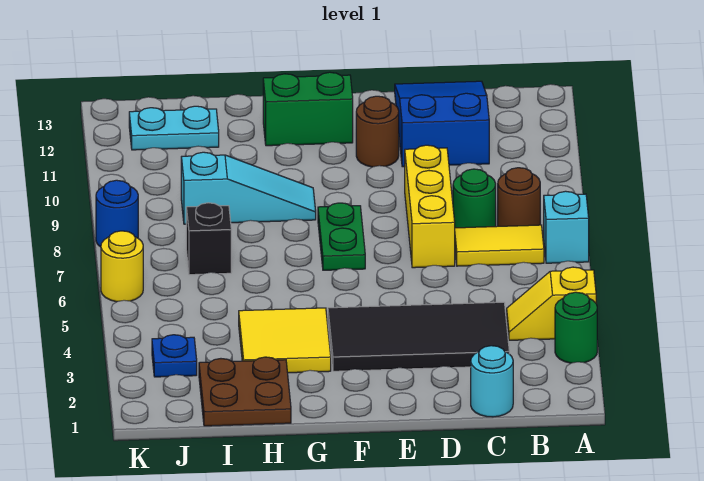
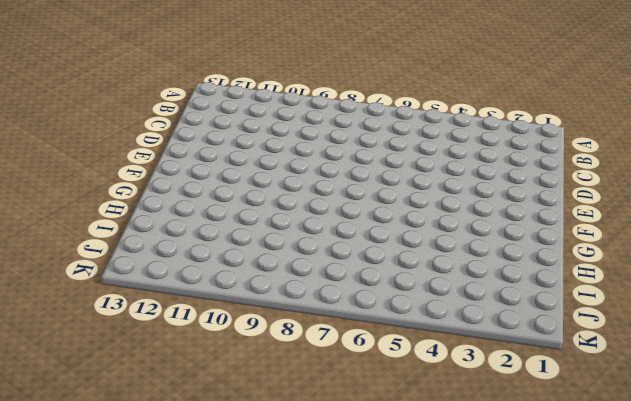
none -> green round brick A3 level 1
none -> yellow slope A4:B4 level 1 top A
none -> cyan brick A7 level 1

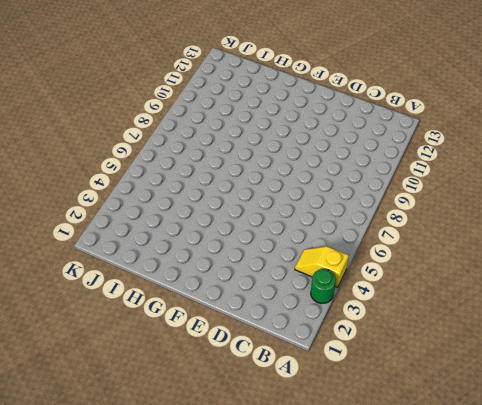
none -> cyan brick A7 level 1
none -> yellow tile B7:C7 level 1
none -> brown round brick B8 level 1

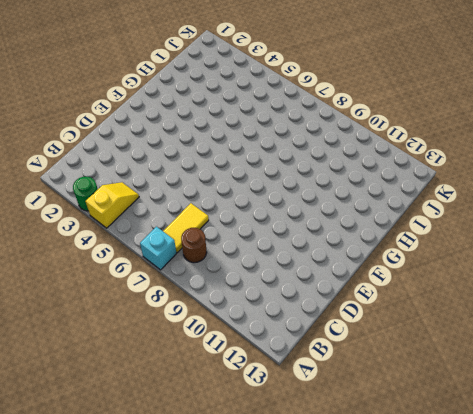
none -> cyan round brick C1 level 1
none -> black tile C3:F4 level 1
none -> green round brick C8 level 1

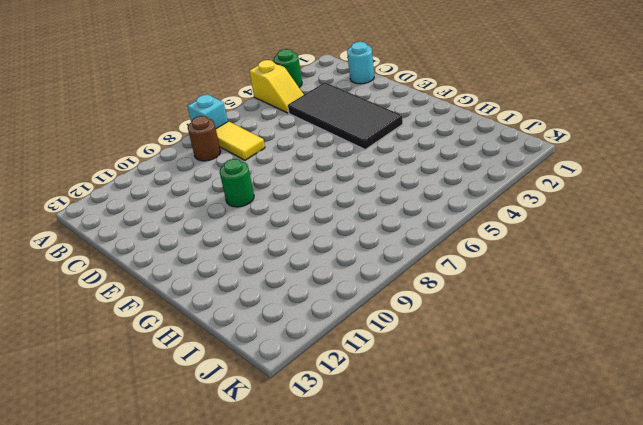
green round brick E9 level 1 -> green round brick C8 level 1
none -> blue slope C11:D13 level 1 top 11
none -> yellow brick D7:D9 level 1
none -> brown round brick E11 level 1

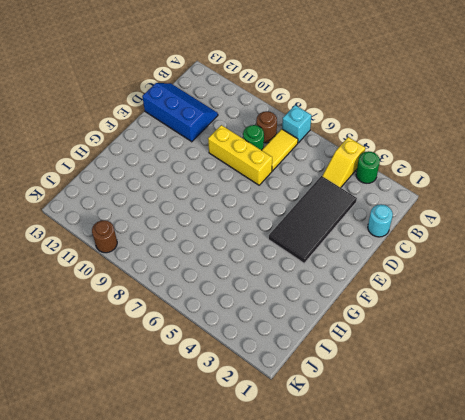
blue slope C11:D13 level 1 top D -> blue slope C11:D13 level 1 top 11
brown round brick K10 level 1 -> brown round brick E11 level 1
none -> green plate F7:F8 level 1
none -> green brick F12:G12 level 1
none -> yellow tile G3:H4 level 1

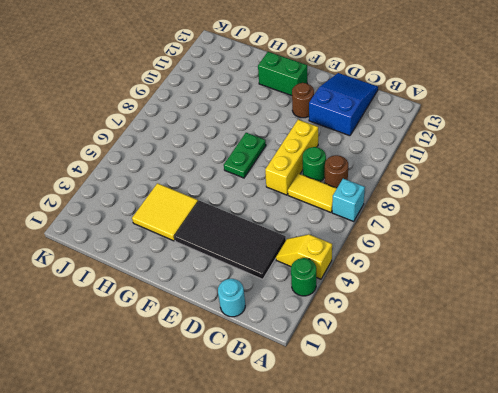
none -> cyan slope G9:I9 level 1 top I
none -> brown plate H1:I2 level 1
none -> black brick I7 level 1

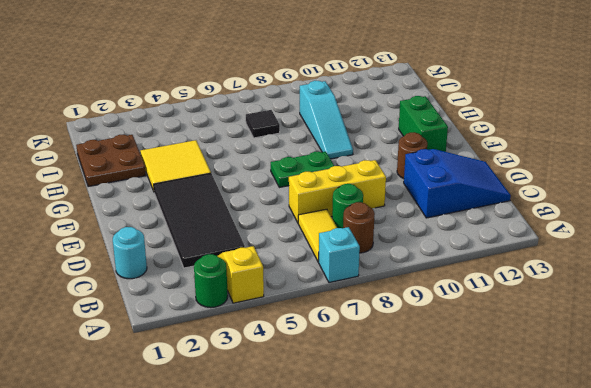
black tile I7 level 1 -> black brick I7 level 1
none -> cyan plate I12:J12 level 1
none -> blue plate J3 level 1
none -> yellow round brick K6 level 1

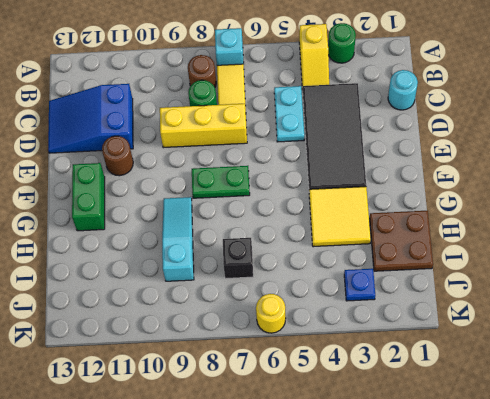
cyan plate C5:D5 level 1 -> cyan plate I12:J12 level 1
none -> blue round brick K8 level 1

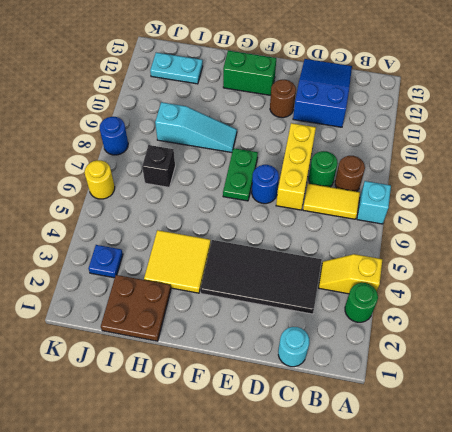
blue round brick E7 level 1 -> none

